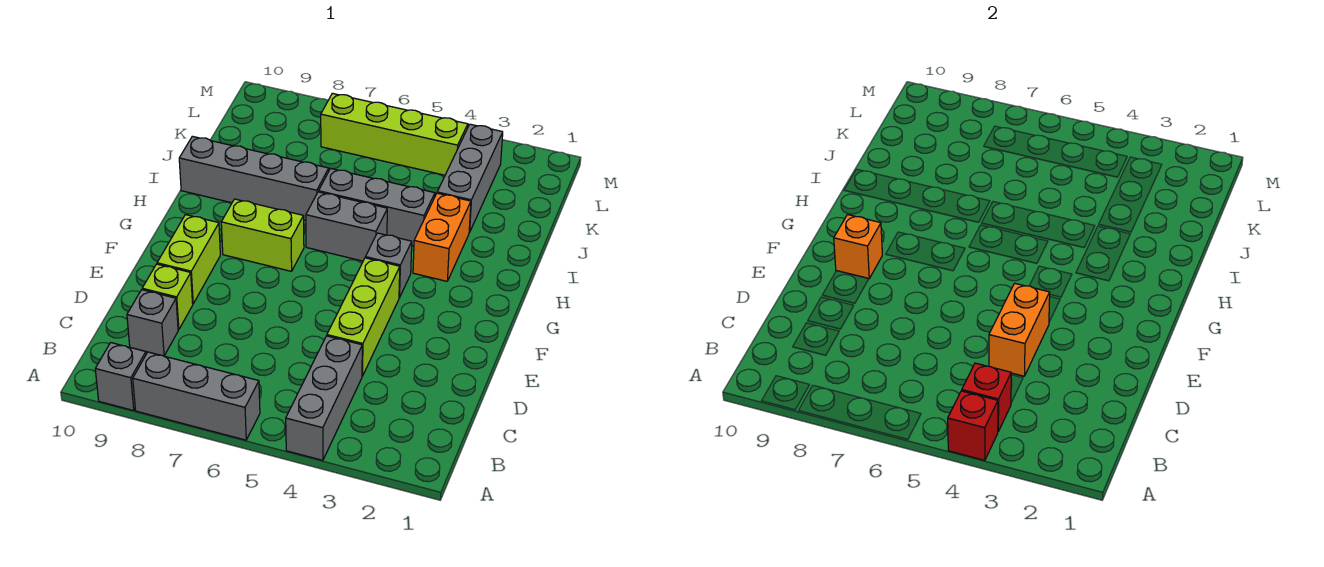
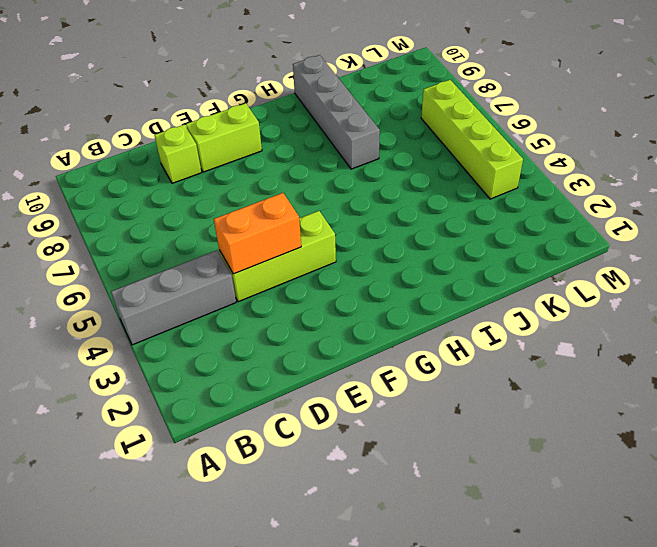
none -> grey brick A6:A8 level 1
none -> grey brick A9 level 1
none -> grey brick C9 level 1

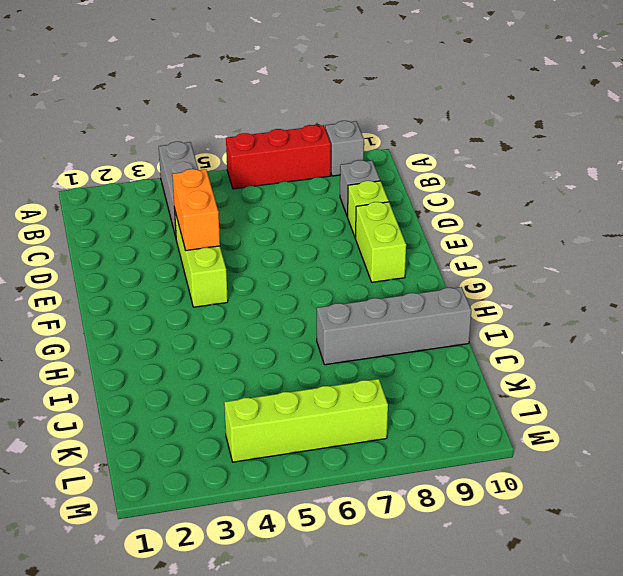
red brick A6:A8 level 1 -> grey brick A6:A8 level 1
none -> grey brick G4 level 1
none -> lime brick G7:G8 level 1
none -> orange brick H3:I3 level 1

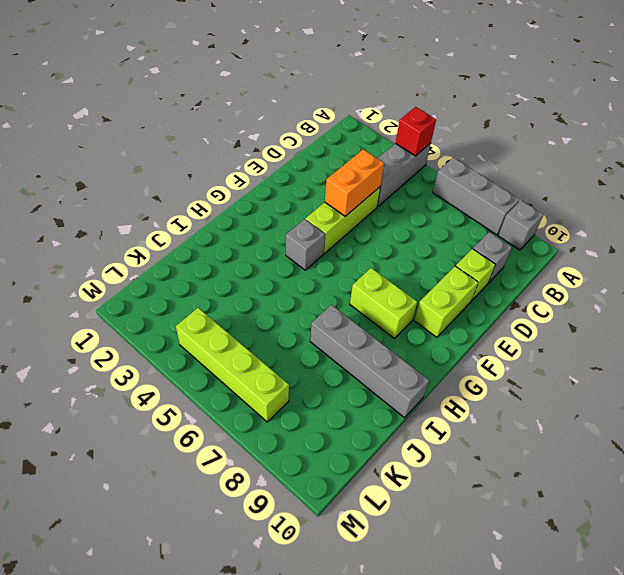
none -> orange brick H3:I3 level 1
none -> grey brick H5:H6 level 1
none -> grey brick I4:I6 level 1

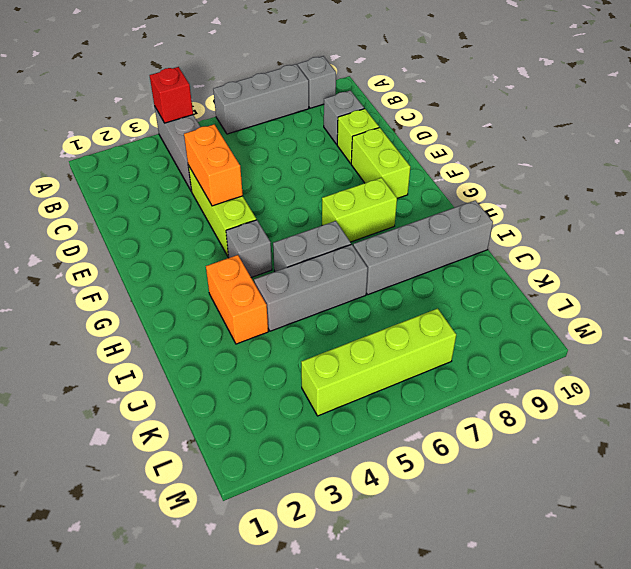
none -> grey brick J3:L3 level 1
none -> red brick B4 level 2
none -> orange brick F9 level 2

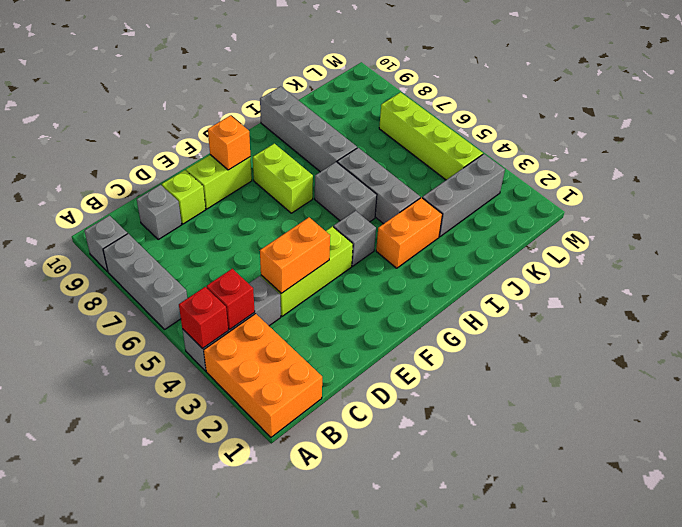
orange brick A1:B3 level 1 -> none

